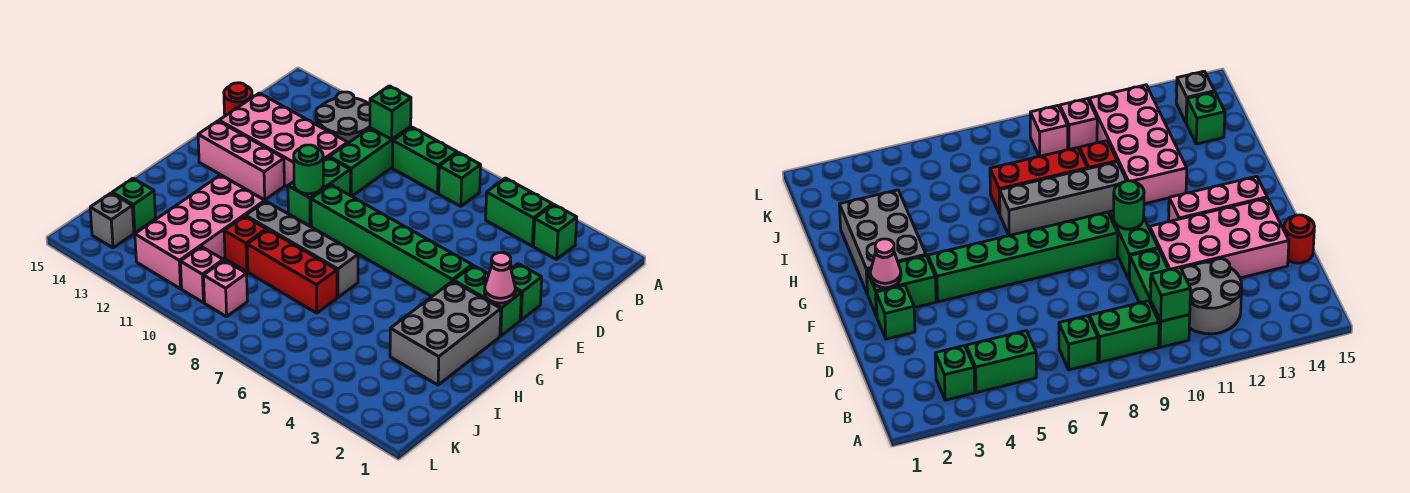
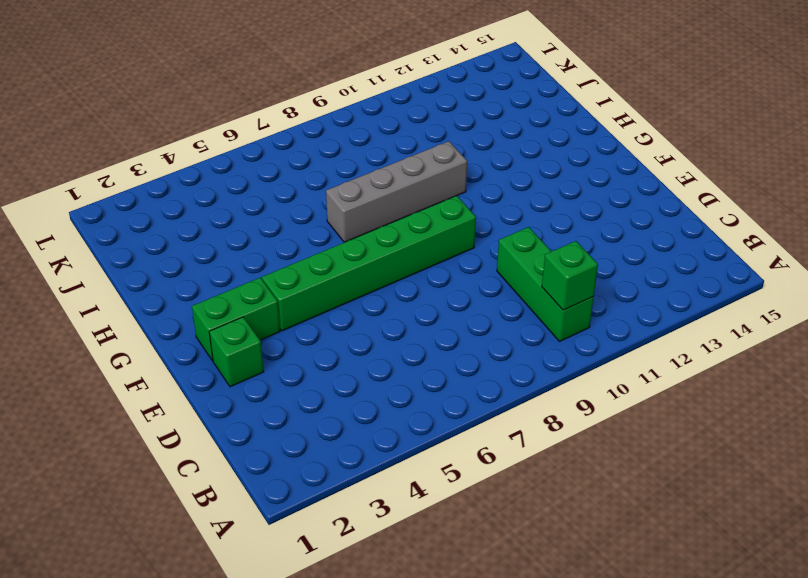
none -> green brick B3 level 1
none -> green brick B4:B5 level 1
none -> green brick B7 level 1

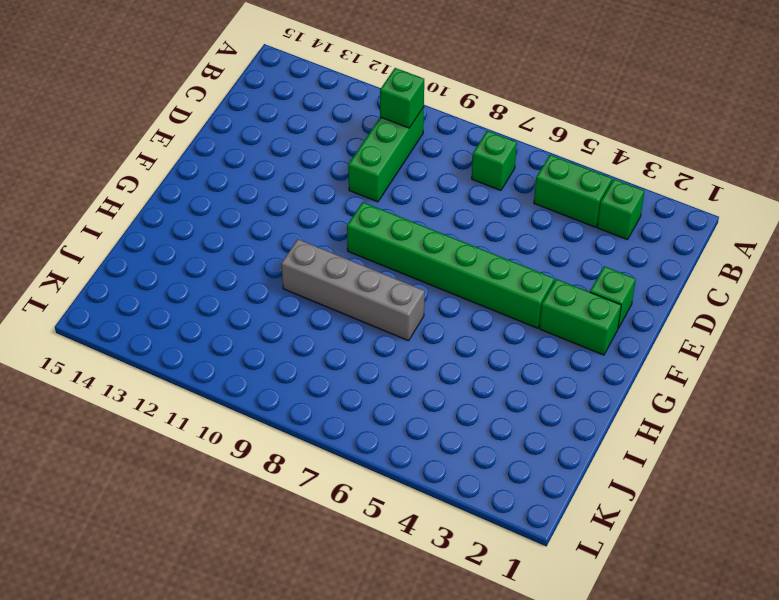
none -> green brick B8:B9 level 1
none -> grey round brick B11:C12 level 1
none -> pink brick D11:E14 level 1

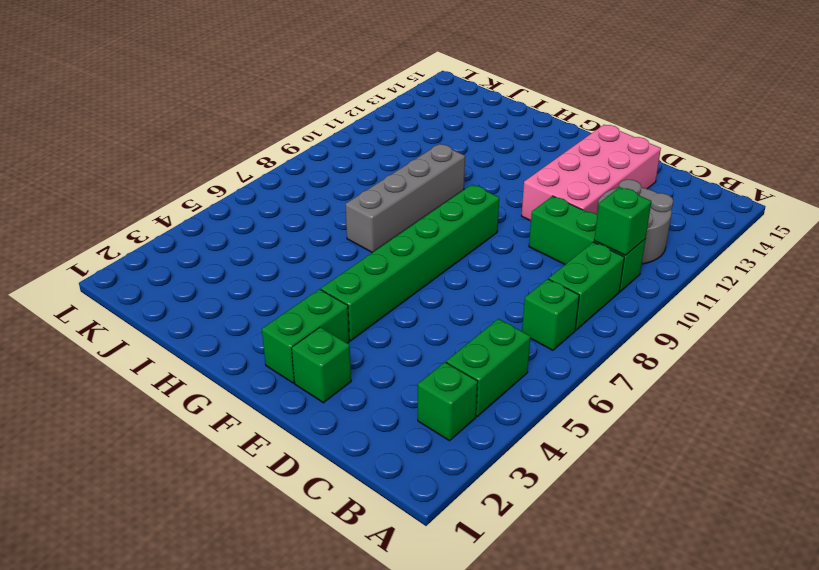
none -> red round brick D15 level 1
none -> green brick E10:F10 level 1
none -> pink brick F12:F14 level 1

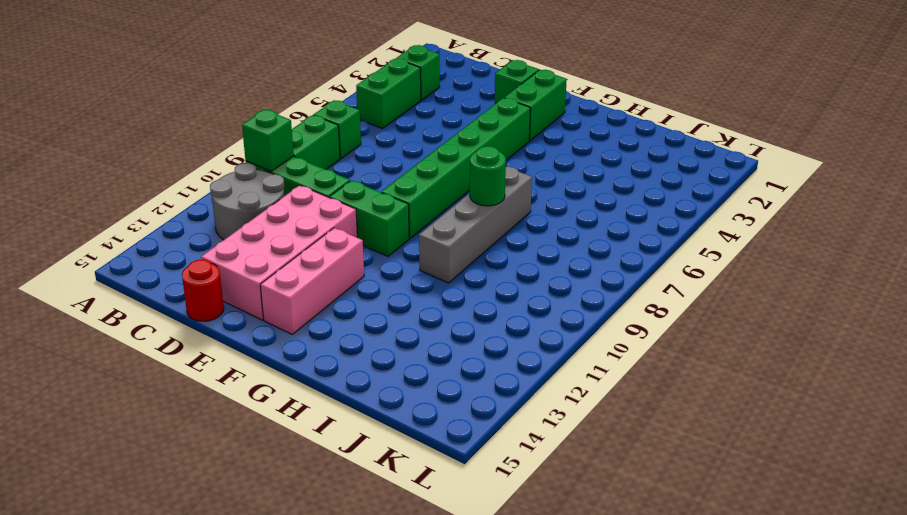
green round brick H8 level 2 -> green round brick F10 level 2
none -> grey brick G2:I3 level 1
none -> pink brick H11:K12 level 1
none -> red brick I7:I9 level 1

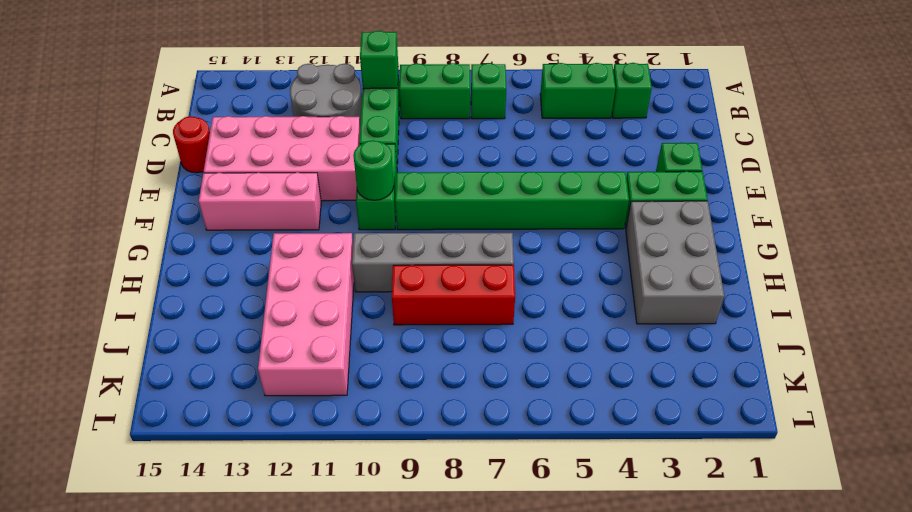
none -> red brick I10 level 1
none -> green brick J14 level 1
none -> pink brick K9 level 1

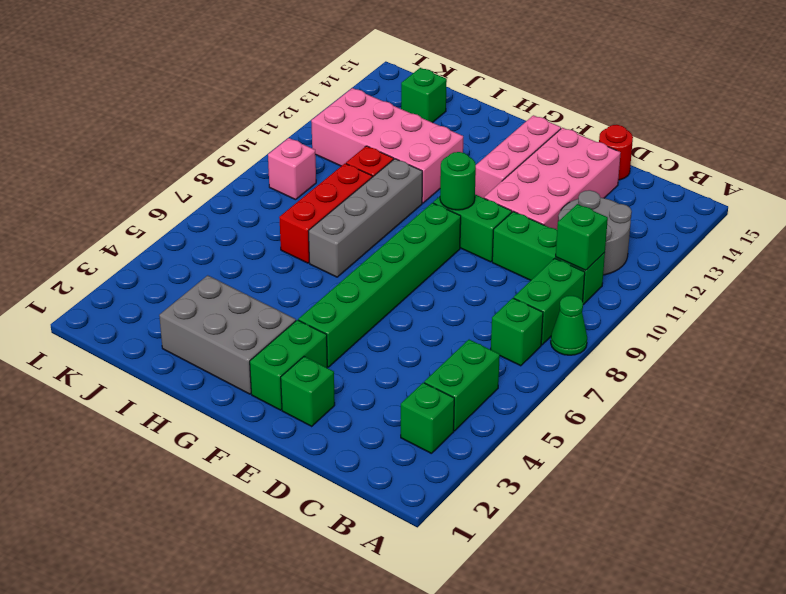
green cone A8 level 1 -> none
none -> pink brick K10 level 1
none -> grey brick K14 level 1
none -> pink cone F2 level 2

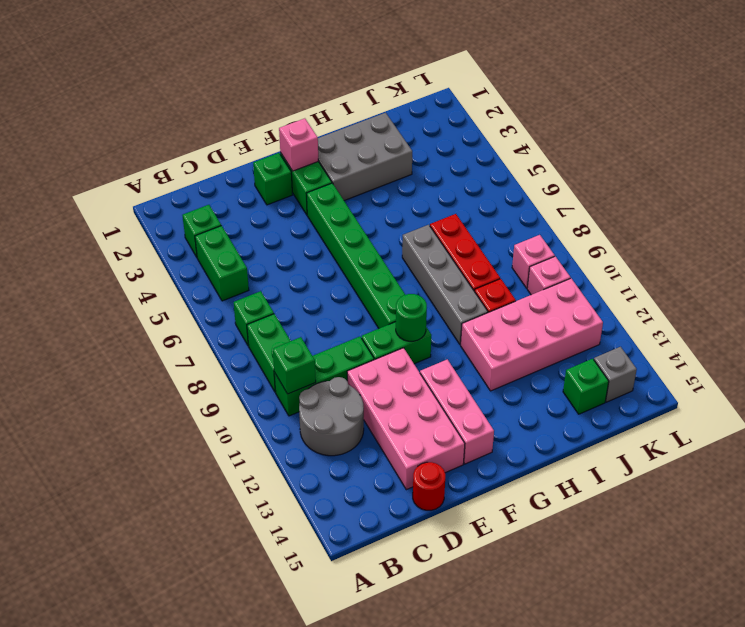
pink brick F2 level 2 -> pink cone F2 level 2

